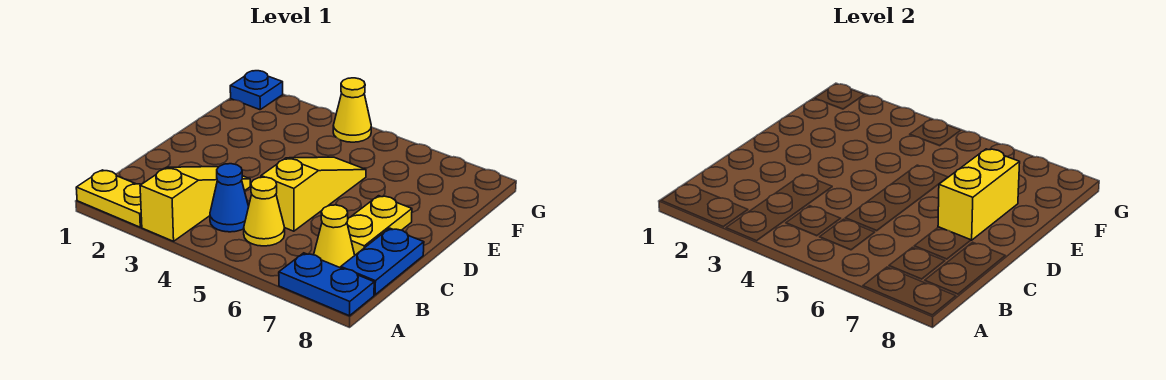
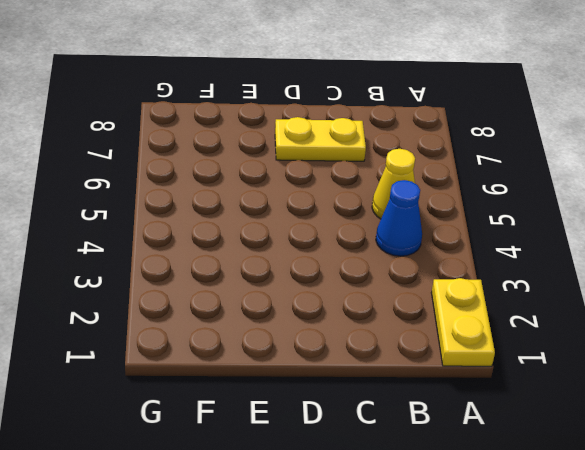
none -> yellow slope A3:C3 level 1 top A
none -> blue plate A7:A8 level 1
none -> yellow cone B7 level 1

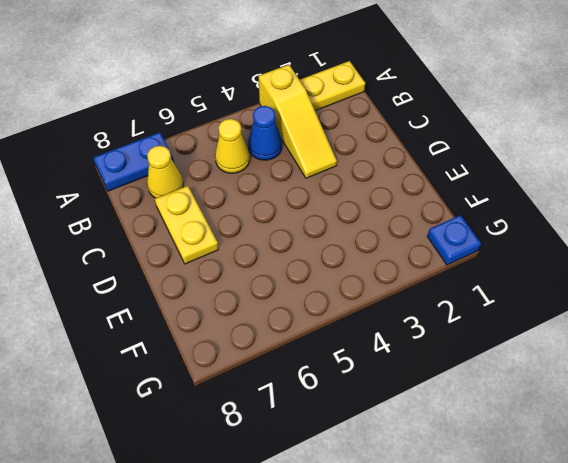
none -> blue plate B8:C8 level 1
none -> yellow slope C5:E5 level 1 top C
none -> yellow cone G4 level 1

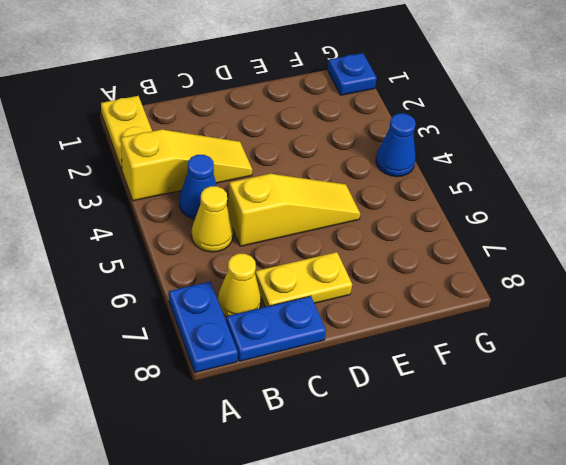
blue cone G4 level 1 -> yellow cone G4 level 1
none -> yellow brick D7:E7 level 2

